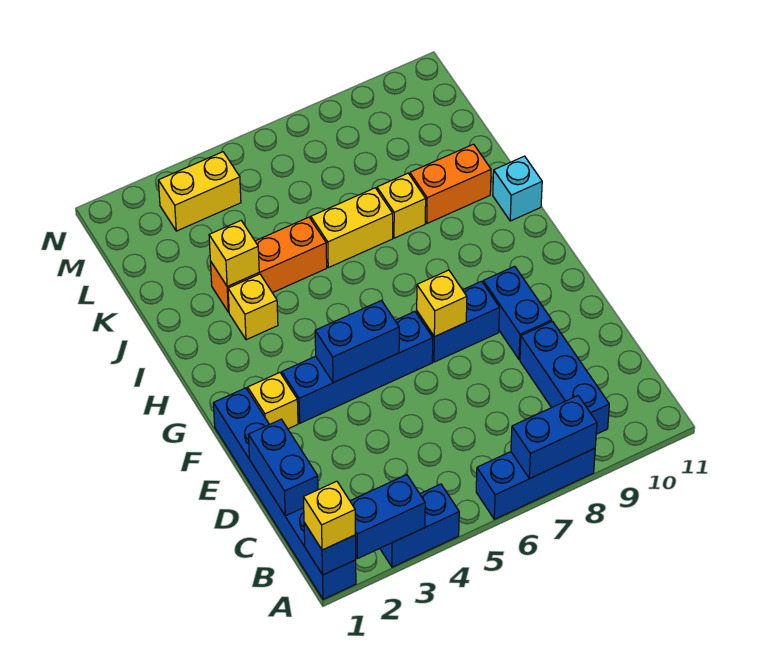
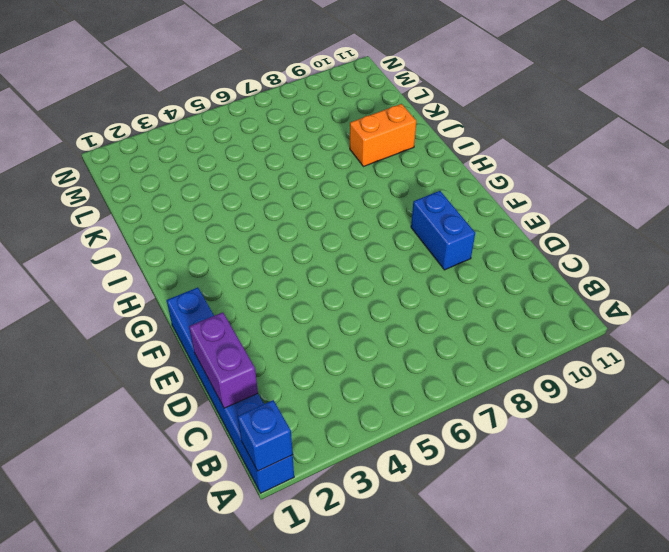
purple brick C1:D1 level 2 -> blue brick C1:D1 level 2
none -> blue brick A3:A4 level 1
none -> blue brick A6:A8 level 1
none -> blue brick B9:D9 level 1

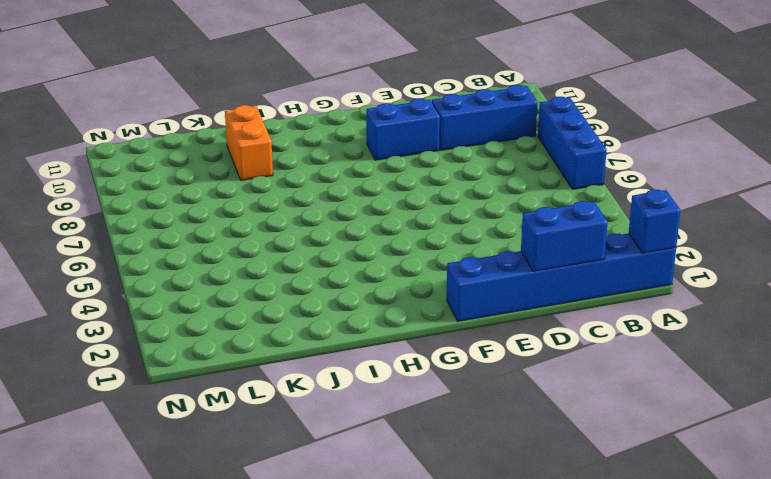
none -> blue brick A3:A4 level 1
none -> yellow brick F2 level 1
none -> blue brick F3:F6 level 1

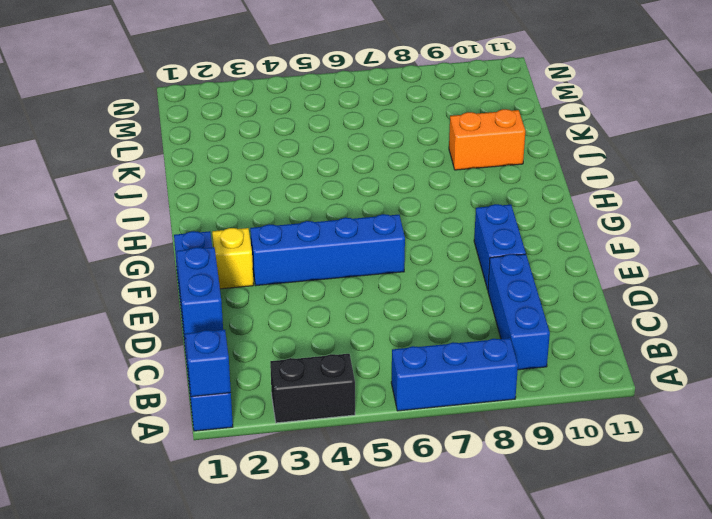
black brick A3:A4 level 1 -> blue brick A3:A4 level 1
none -> blue brick F7:F8 level 1
none -> yellow brick I3 level 1
none -> cyan brick I11 level 1

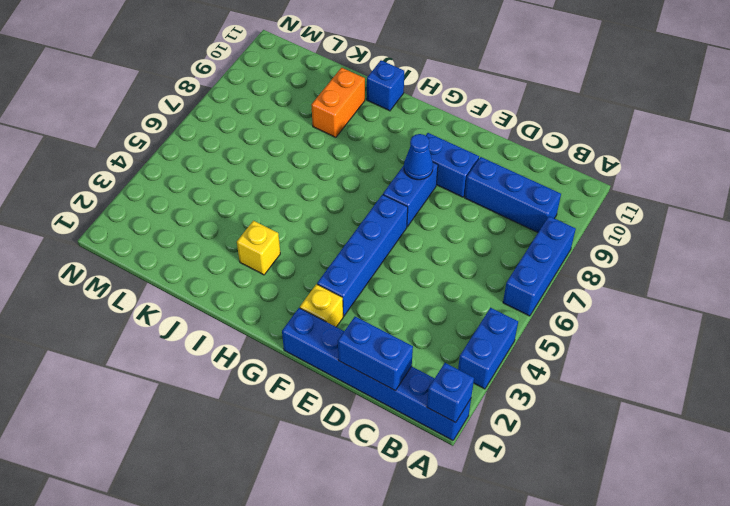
blue cone F8 level 2 -> none
blue brick I11 level 1 -> cyan brick I11 level 1
none -> orange brick J3:J5 level 1
none -> yellow brick J6:J7 level 1
none -> yellow brick J8 level 1

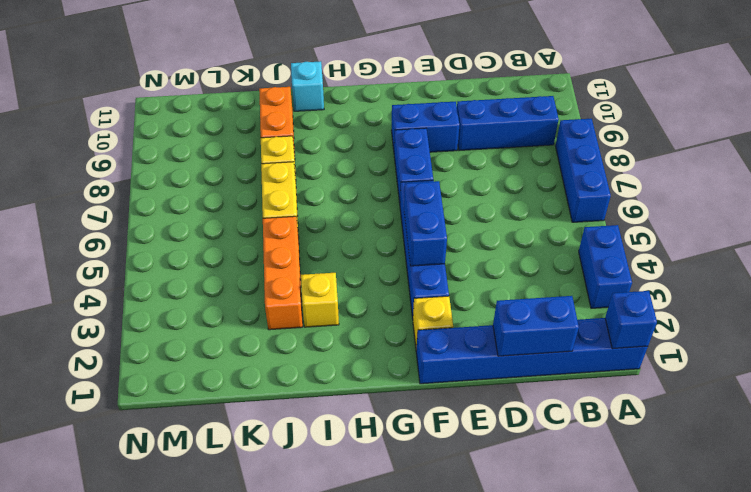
none -> yellow brick M3:M4 level 1
none -> blue brick A2:A3 level 2
none -> blue brick A7:A8 level 2

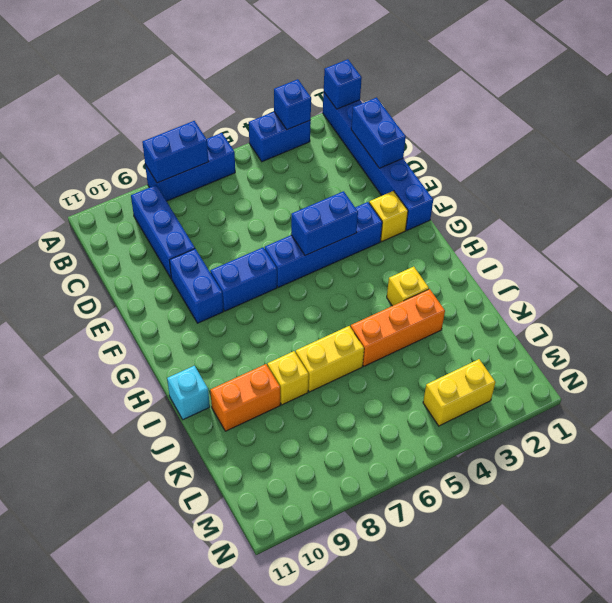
blue brick A3 level 2 -> blue brick A2:A3 level 2
none -> yellow brick F7 level 2
none -> yellow brick J3 level 2
none -> yellow brick A1 level 3

